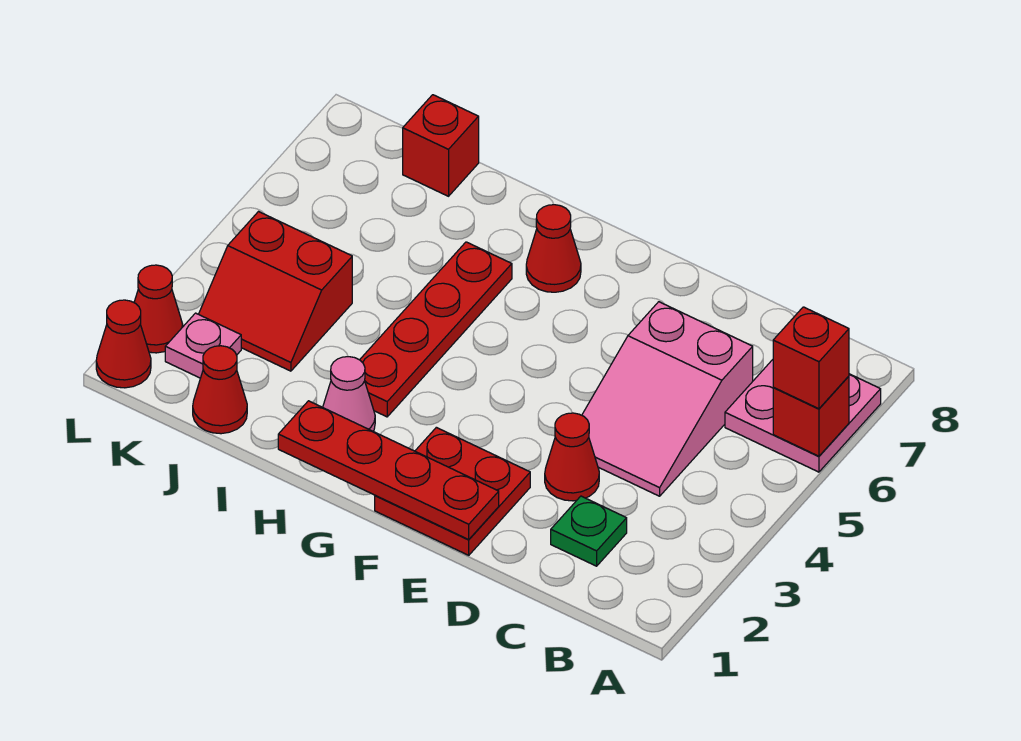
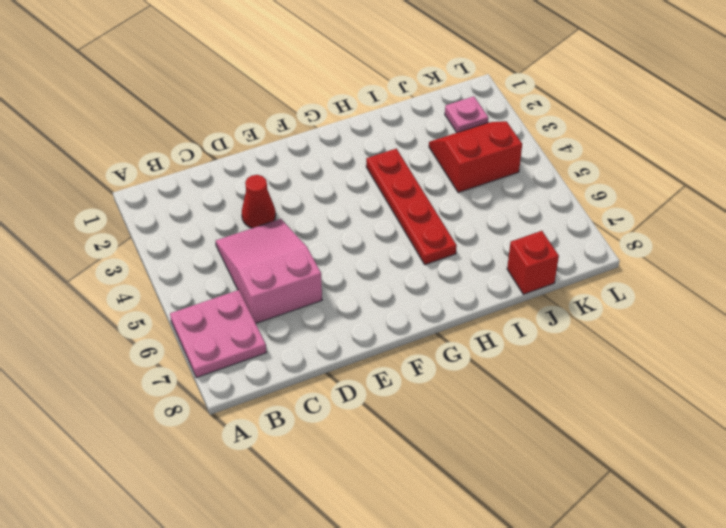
none -> green plate C2 level 1
none -> red plate E1:F2 level 1
none -> red cone G7 level 1

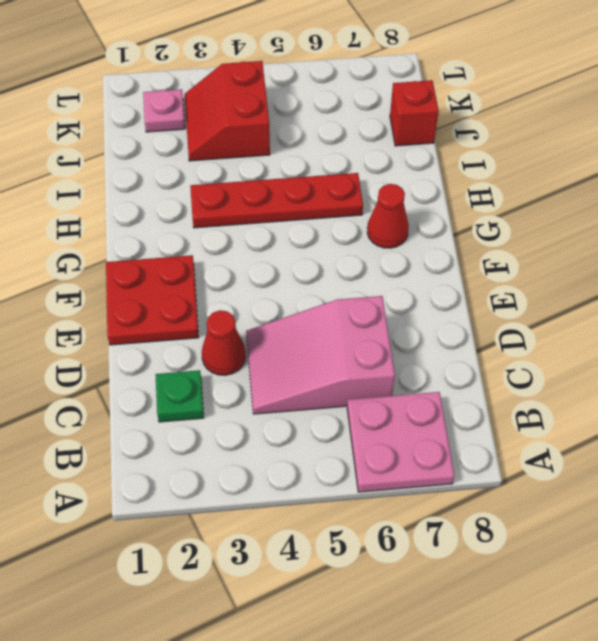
none -> pink cone H2 level 1
none -> red cone J1 level 1
none -> red cone L1 level 1

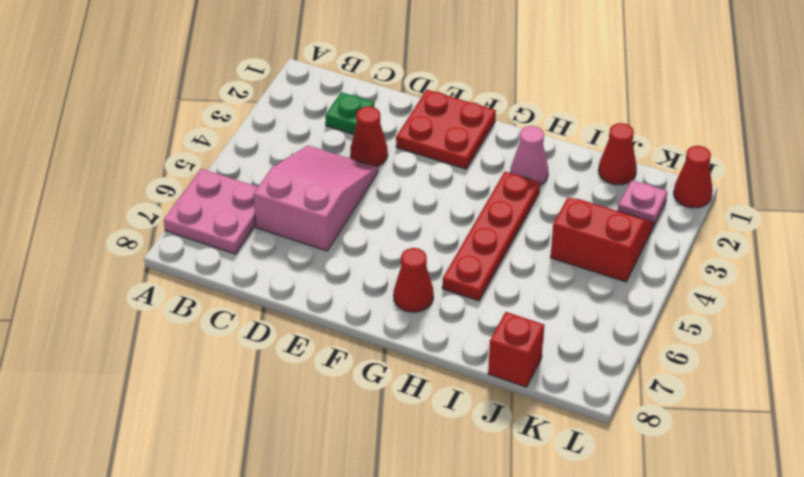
none -> red cone L2 level 1
none -> red brick A6 level 2
none -> red plate E1:H1 level 2

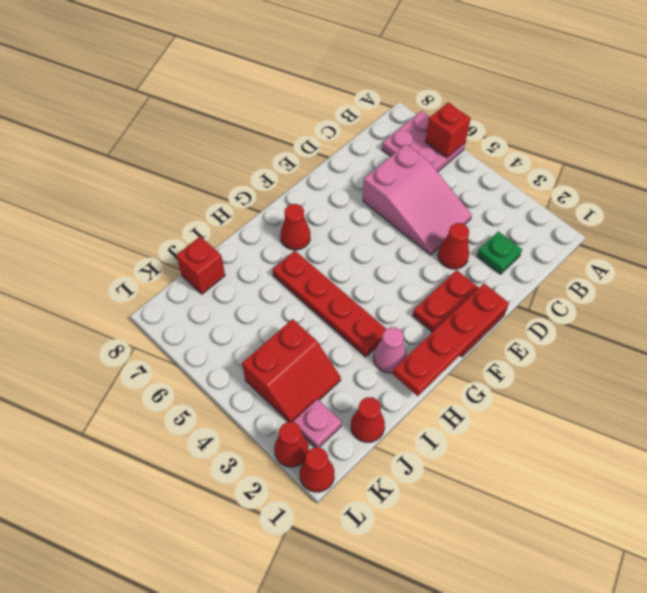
none -> red brick A6 level 3

